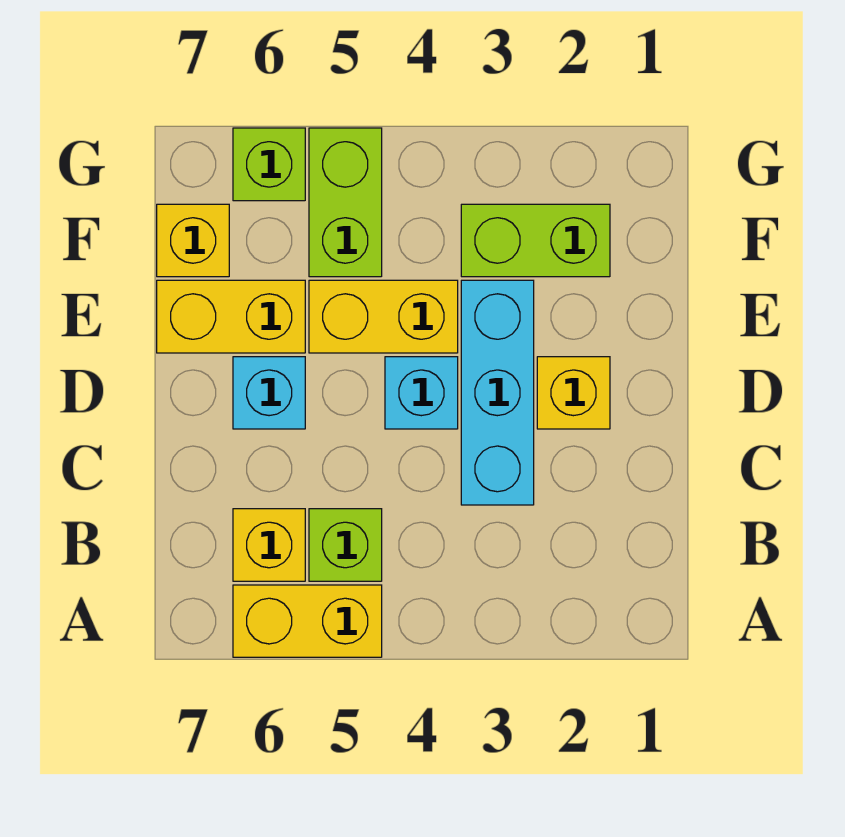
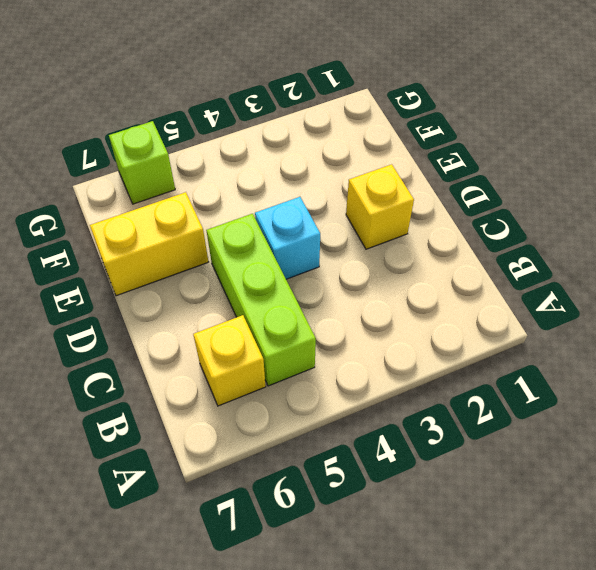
lime brick B5:D5 level 1 -> lime brick B5 level 1
none -> yellow brick A5:A6 level 1
none -> cyan brick C3:E3 level 1
none -> cyan brick D6 level 1

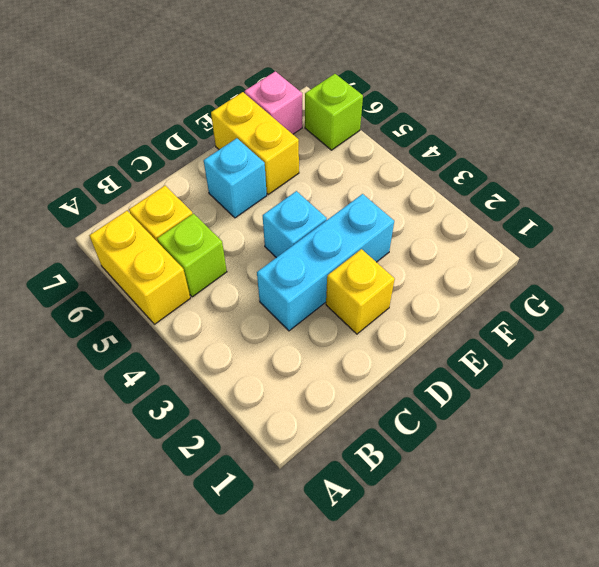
pink brick F7 level 1 -> yellow brick F7 level 1
none -> yellow brick E4:E5 level 1
none -> lime brick F2:F3 level 1
none -> lime brick F5:G5 level 1

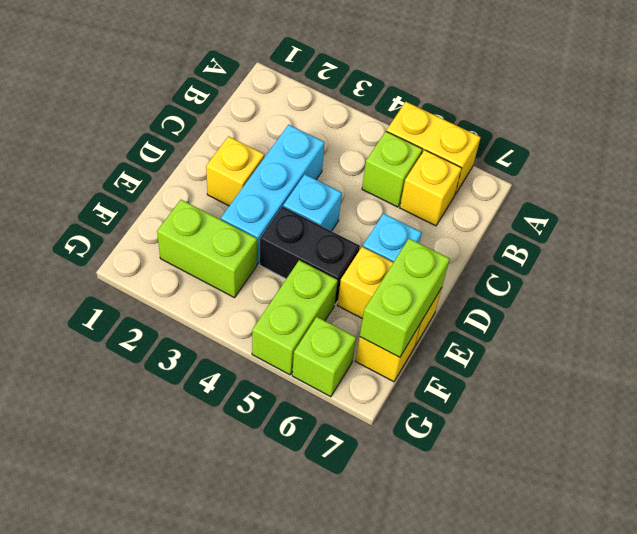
black brick E4:E5 level 1 -> yellow brick E4:E5 level 1
lime brick E7:F7 level 2 -> none

